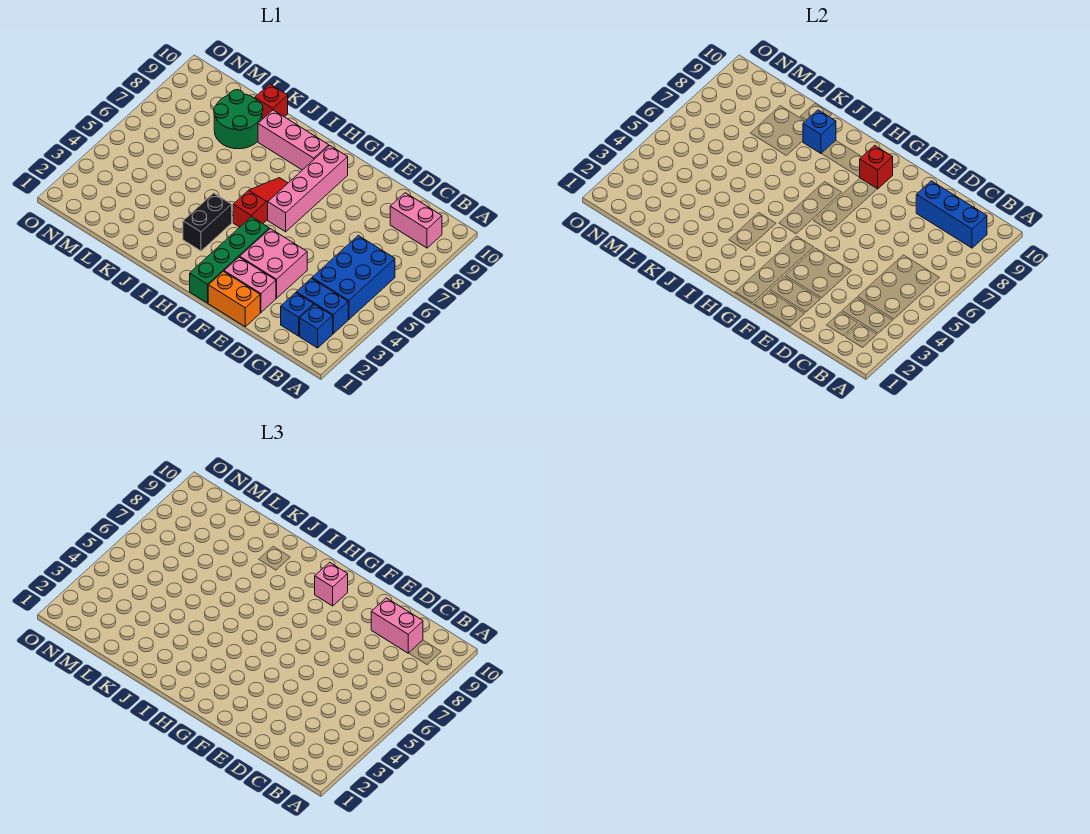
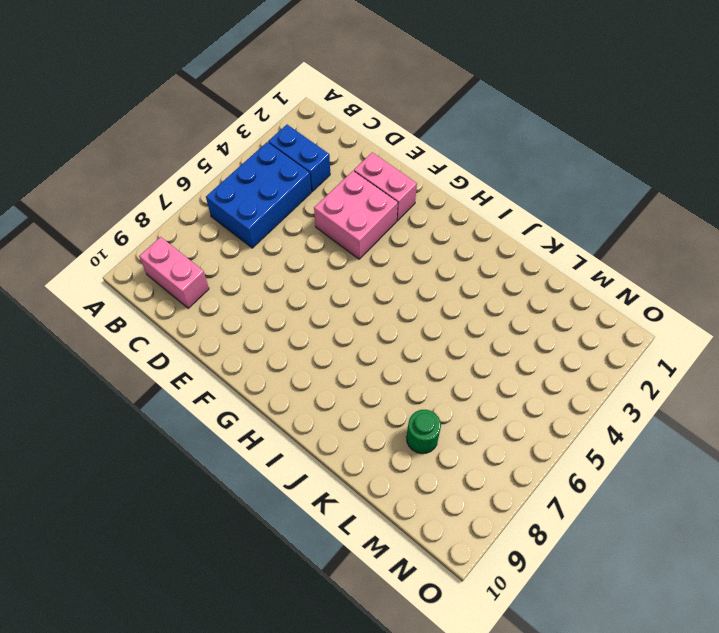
green round brick L8 level 1 -> green round brick K8:L9 level 1
none -> blue brick B2 level 1
none -> blue brick C2 level 1
none -> orange brick E1:F1 level 1

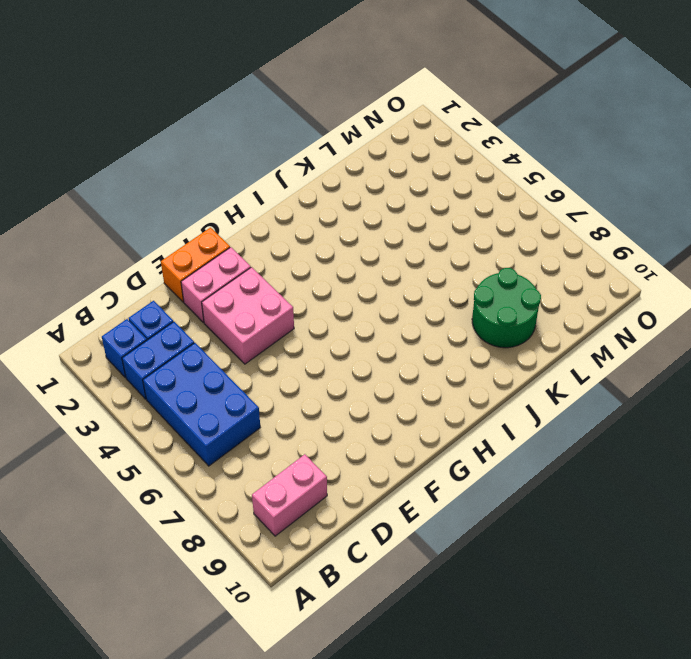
none -> green brick G1:G4 level 1
none -> pink brick G6:G9 level 1
none -> red slope H5:H7 level 1 top 5

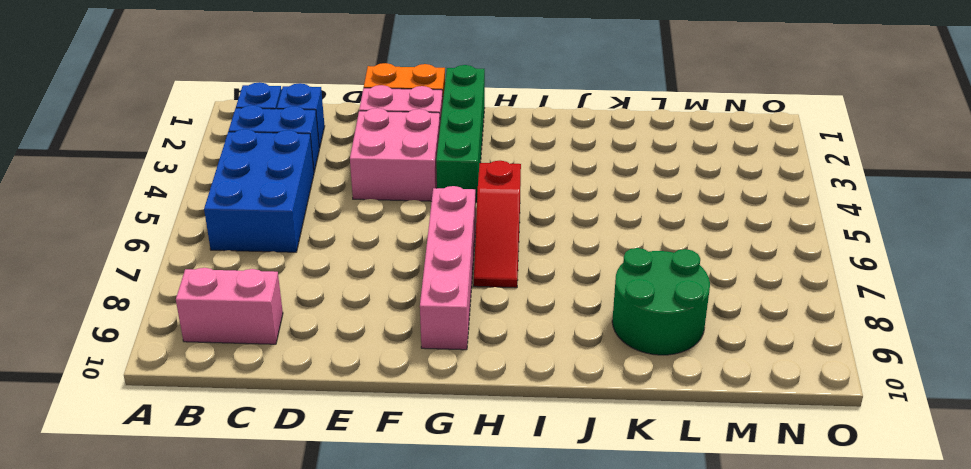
none -> pink brick H9:J9 level 1
none -> black brick I3:I4 level 1
none -> red brick K10 level 1

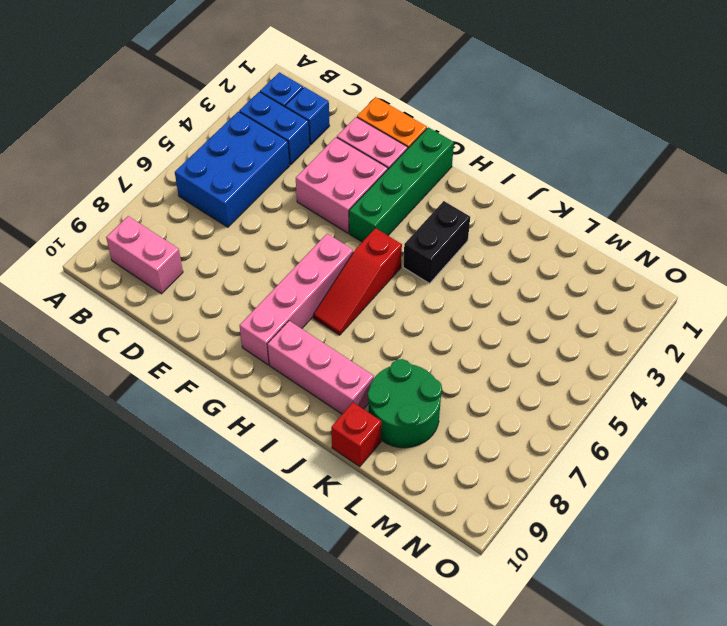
none -> blue brick B9:D9 level 2
none -> red brick G9 level 2
none -> blue brick J9 level 2

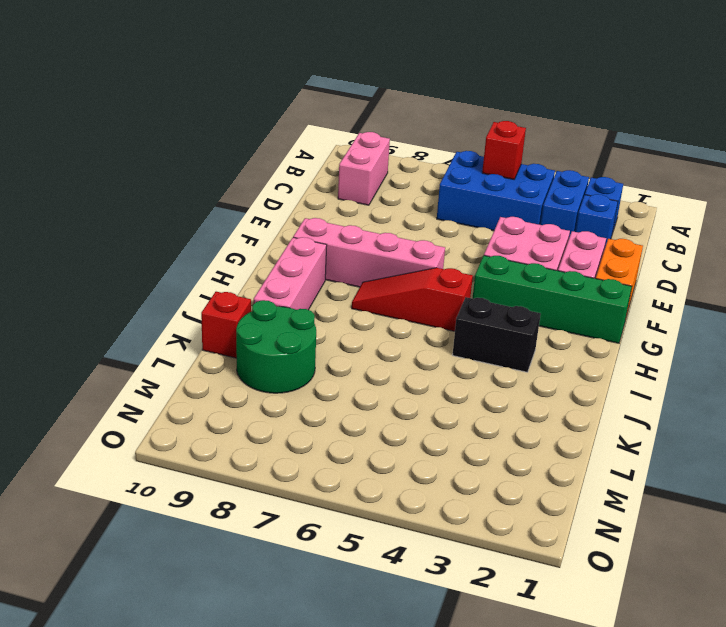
red brick B5 level 2 -> red brick G9 level 2
none -> blue brick B9:D9 level 2
none -> blue brick J9 level 2
none -> pink brick C9:D9 level 3

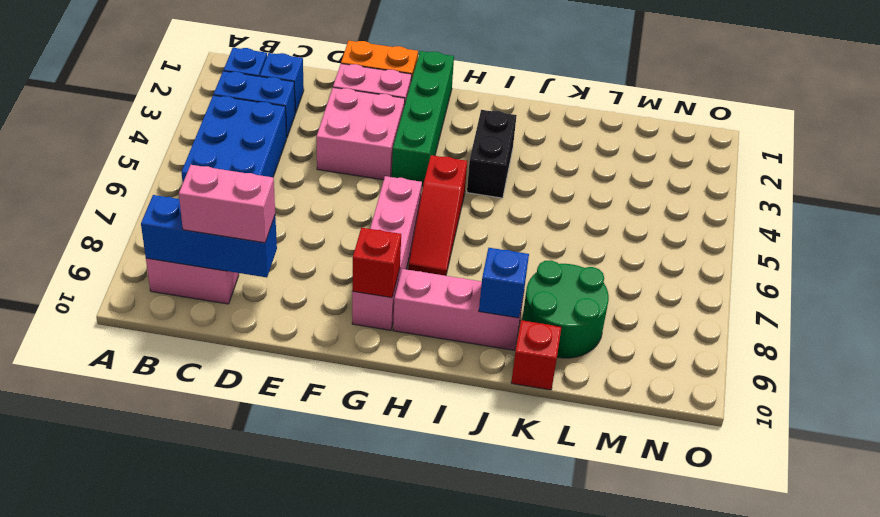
none -> pink brick G9 level 3

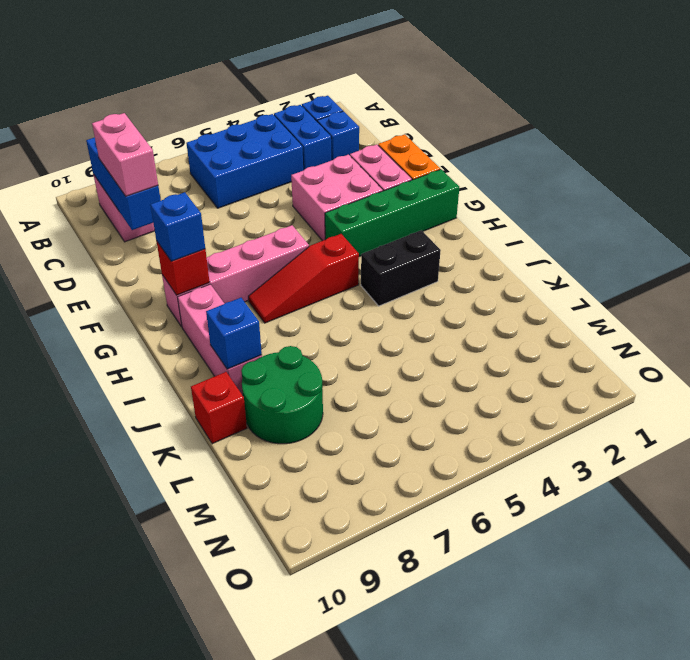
blue brick G9 level 3 -> pink brick G9 level 3

